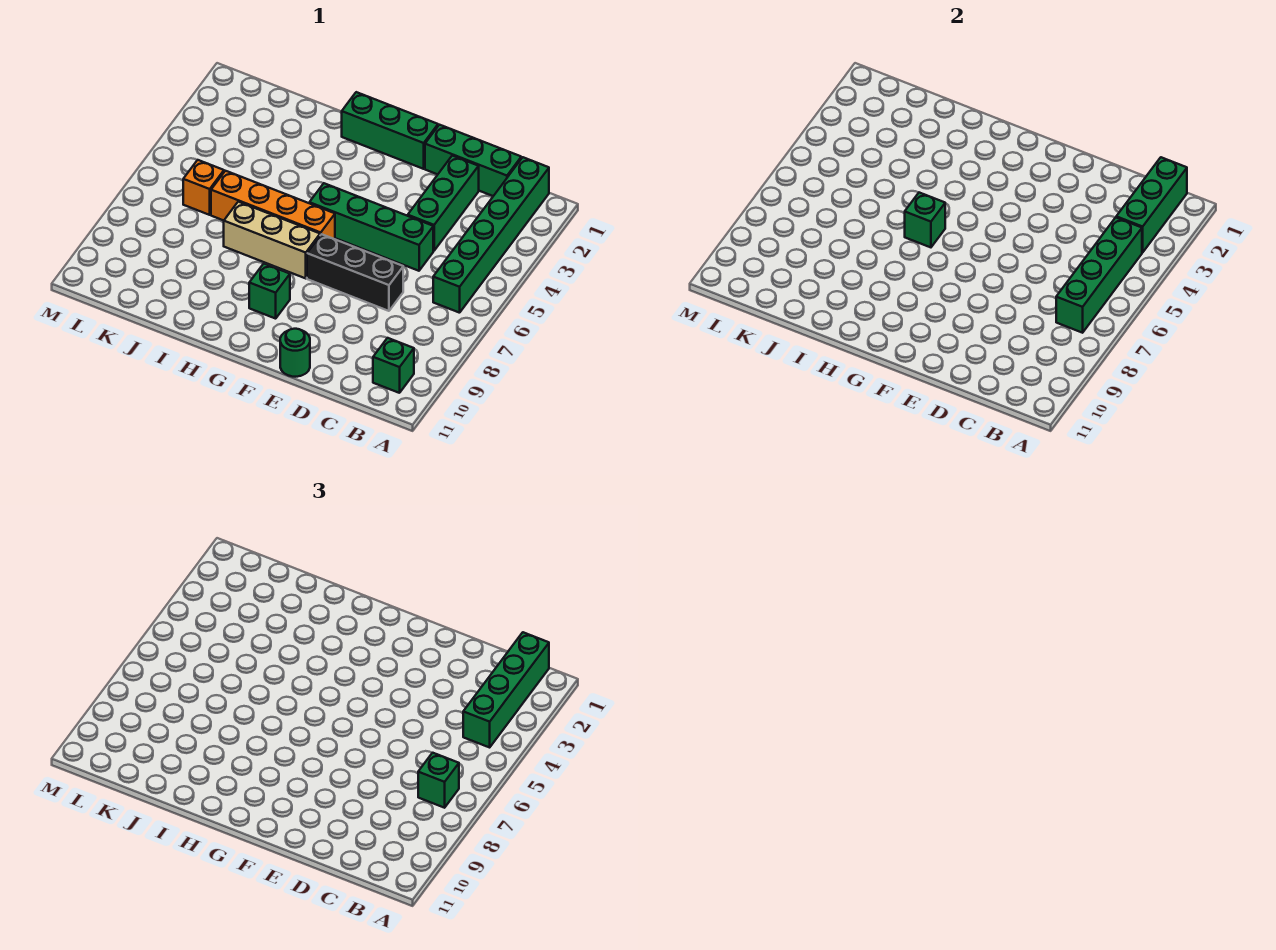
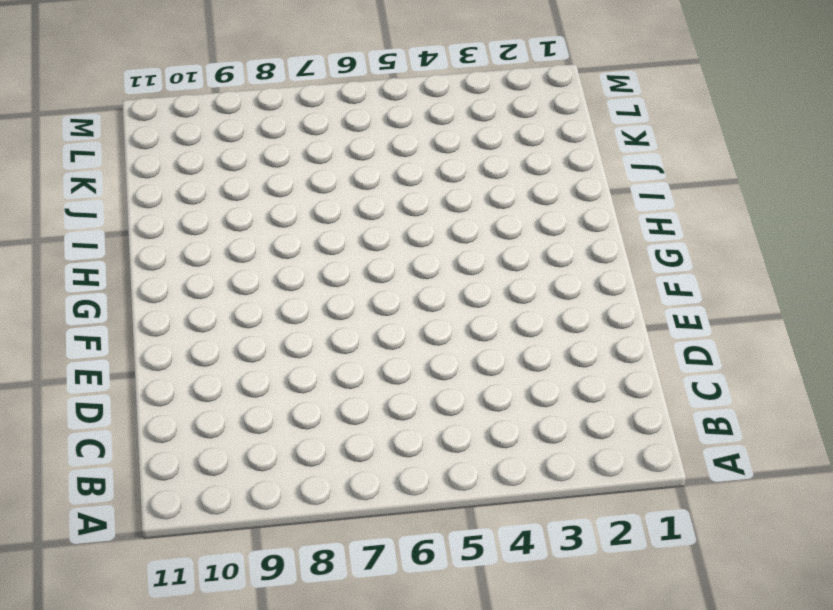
none -> green brick B1:B6 level 1
none -> green brick B10 level 1
none -> green brick C1:E1 level 1

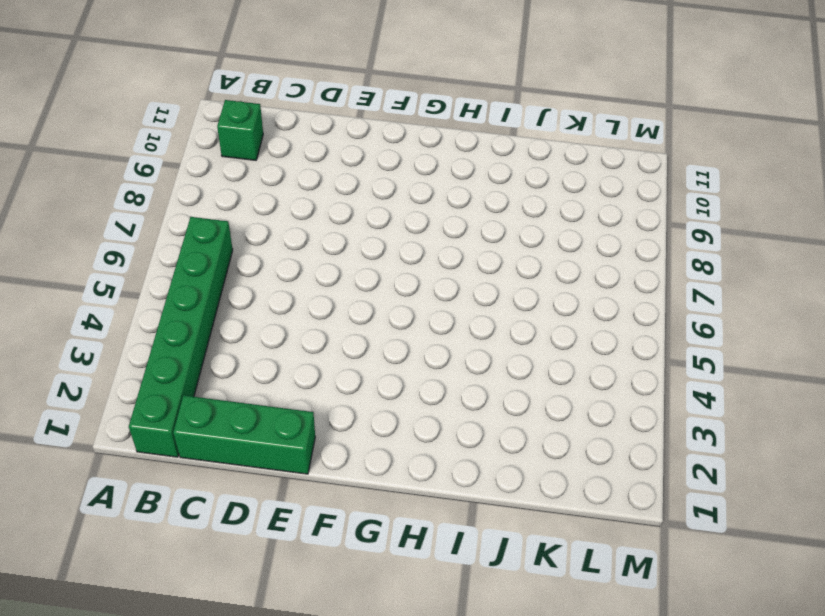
none -> green brick D2:D4 level 1
none -> green brick D5:G5 level 1
none -> black brick D7:F7 level 1

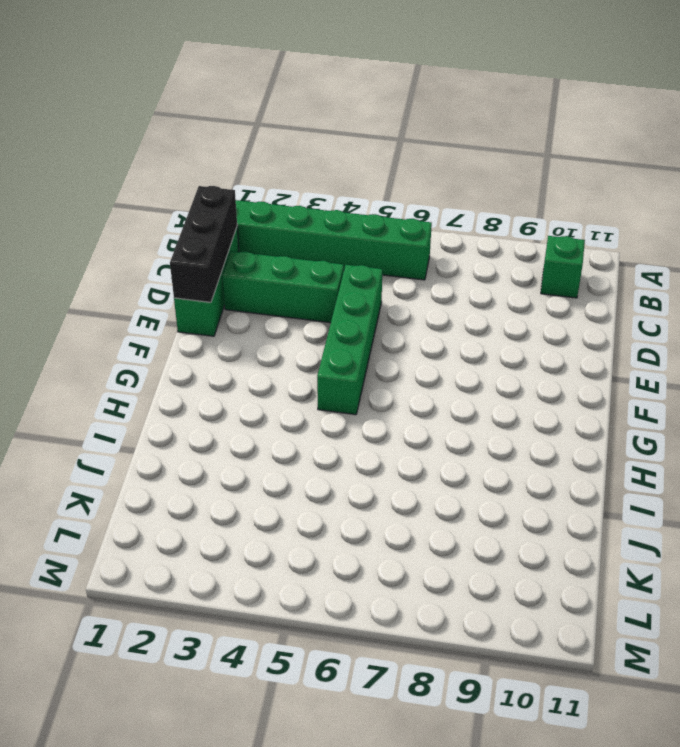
black brick C1:E1 level 2 -> black brick D7:F7 level 1
none -> green round brick E11 level 1
none -> green brick F1:H1 level 1
none -> orange brick G6:J6 level 1

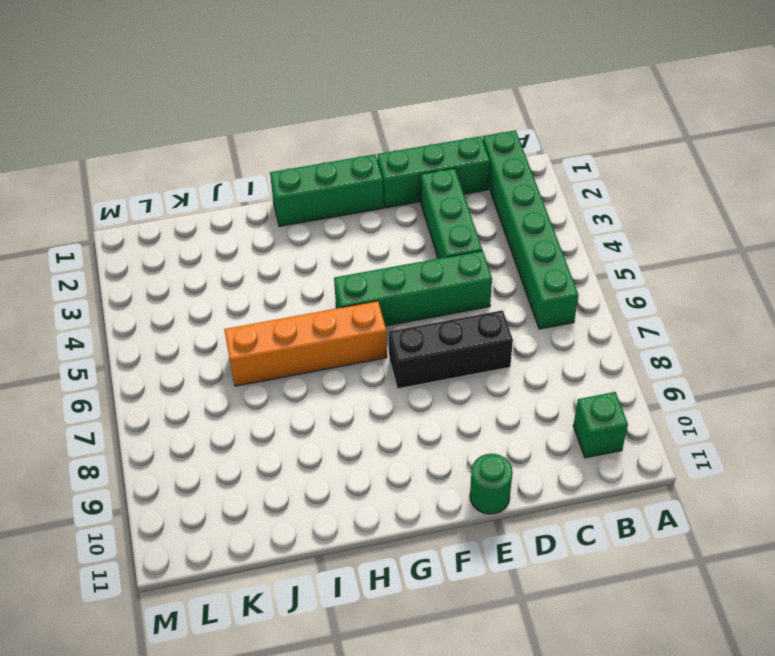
none -> tan brick G7:I7 level 1
none -> green brick G9 level 1
none -> orange brick K6 level 1

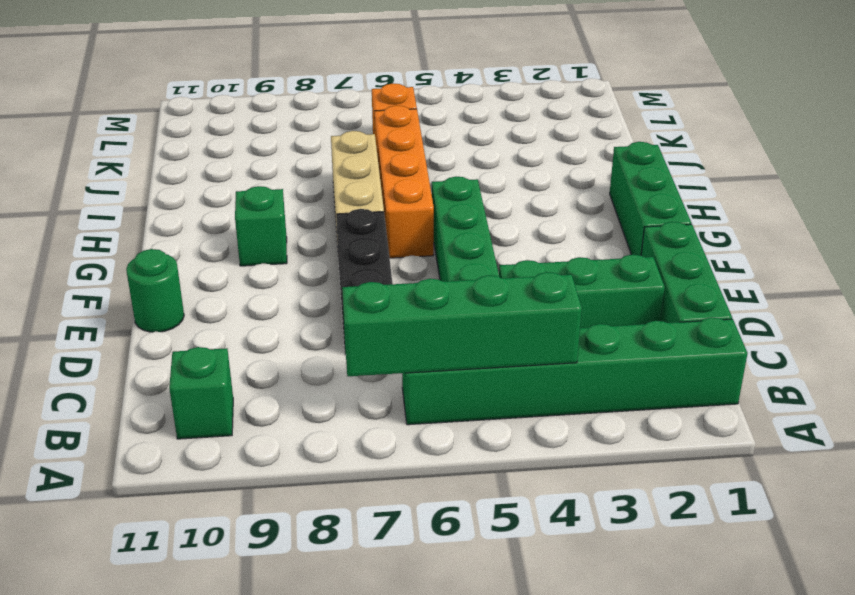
none -> green brick B1:B3 level 2
none -> green brick H6 level 2
none -> green brick B1:B4 level 3

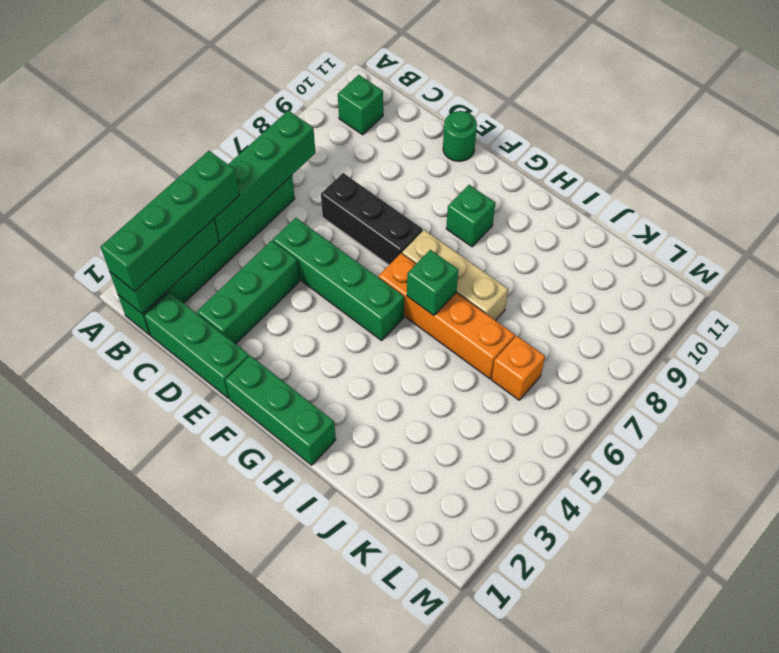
none -> green brick B7 level 3

